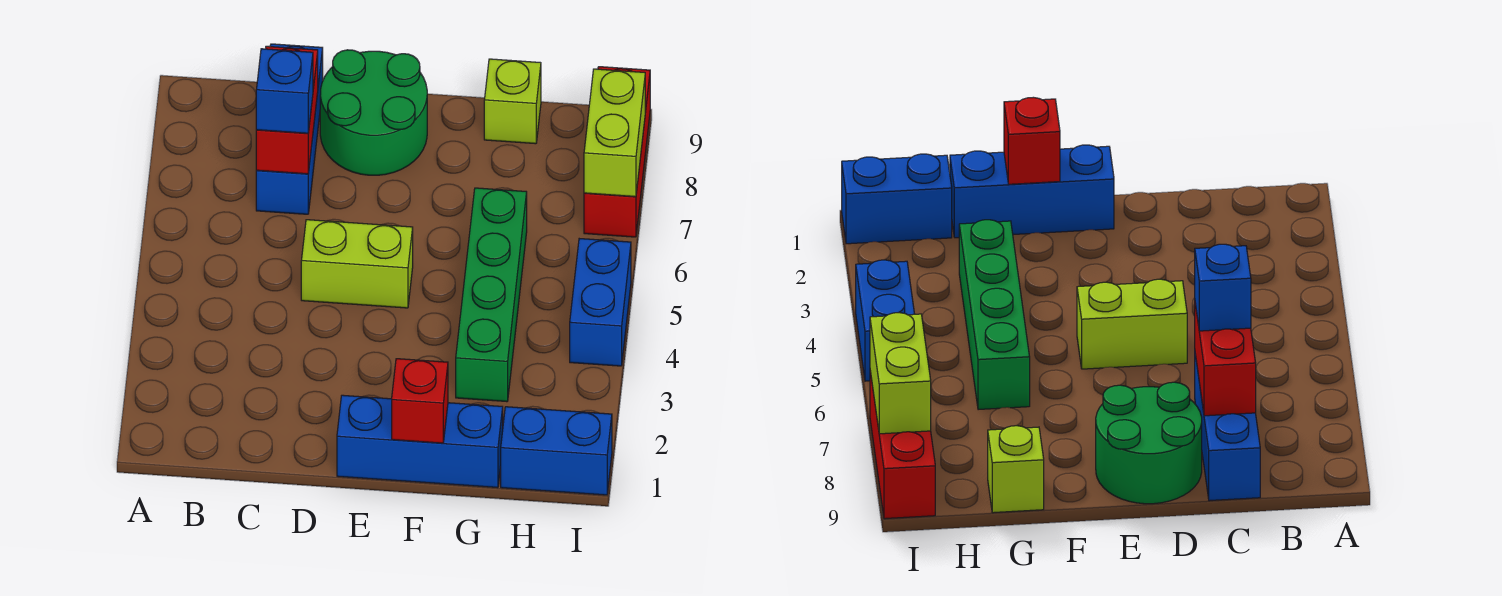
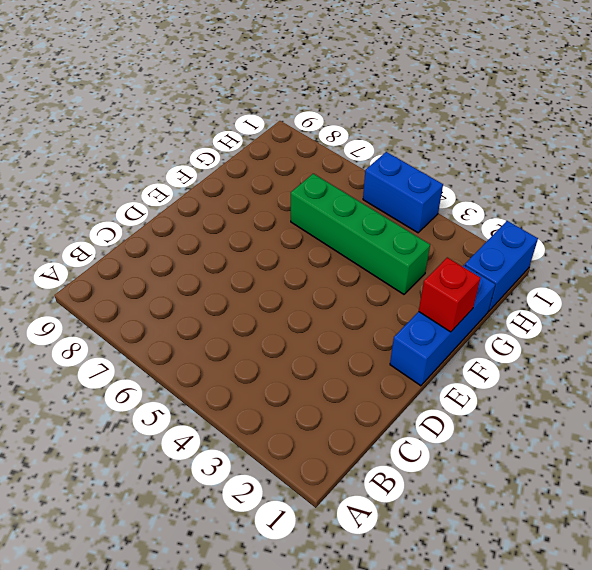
none -> blue brick C7:C9 level 1
none -> lime brick D5:E5 level 1
none -> green round brick D8:E9 level 1

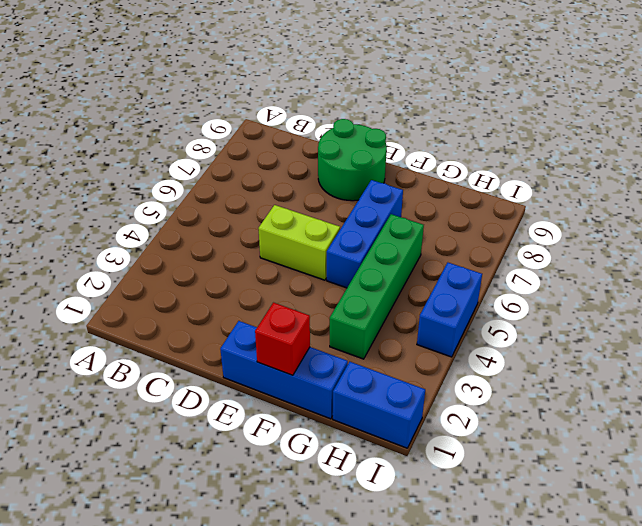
blue brick F5:F7 level 1 -> blue brick C7:C9 level 1
none -> lime brick G9 level 1
none -> red brick I7:I9 level 1
none -> red brick C7:C8 level 2

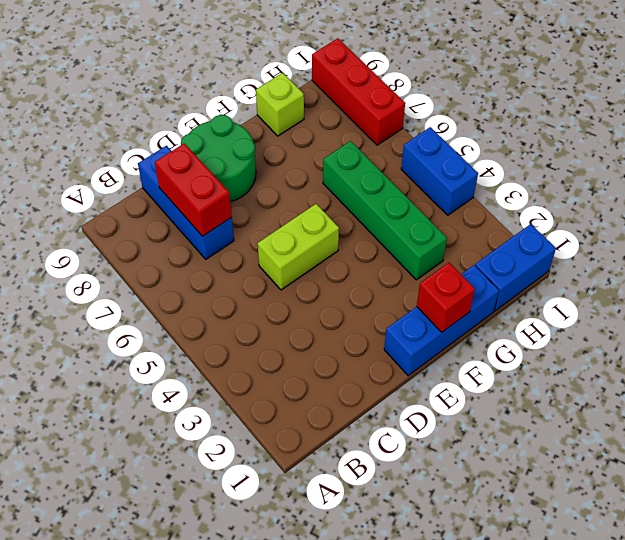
none -> lime brick I7:I8 level 2
none -> blue brick C7 level 3

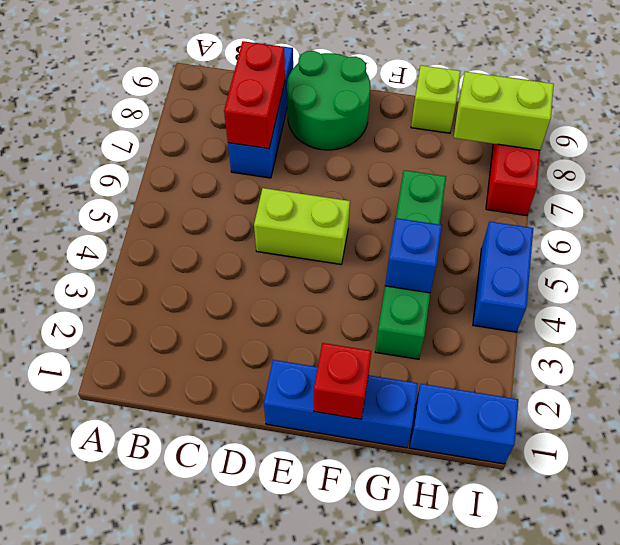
blue brick G4 level 2 -> blue brick C7 level 3
lime brick H8:I8 level 2 -> lime brick I7:I8 level 2

